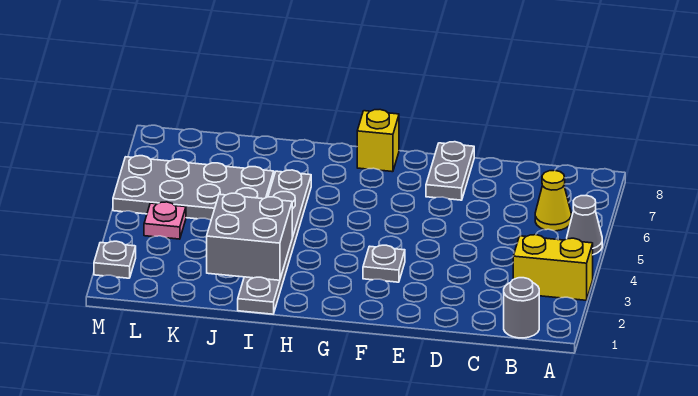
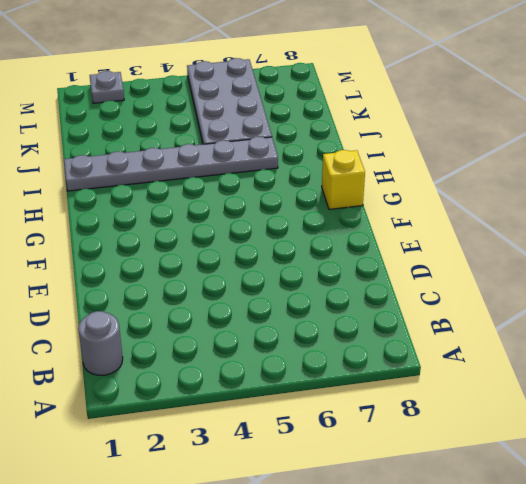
none -> yellow brick A3:B3 level 1
none -> grey cone A5 level 1
none -> yellow cone B6 level 1

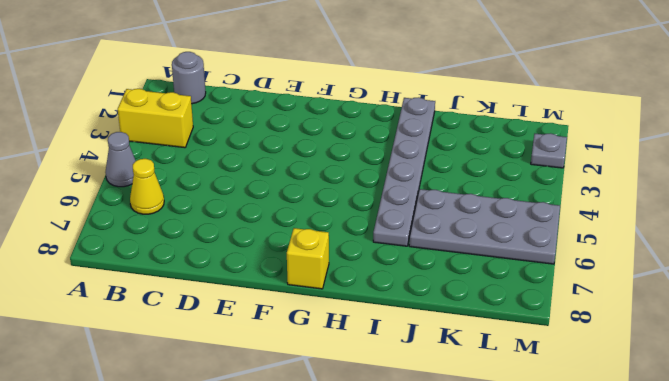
none -> grey plate E7:E8 level 1
none -> grey plate F3 level 1
none -> pink plate L4 level 1

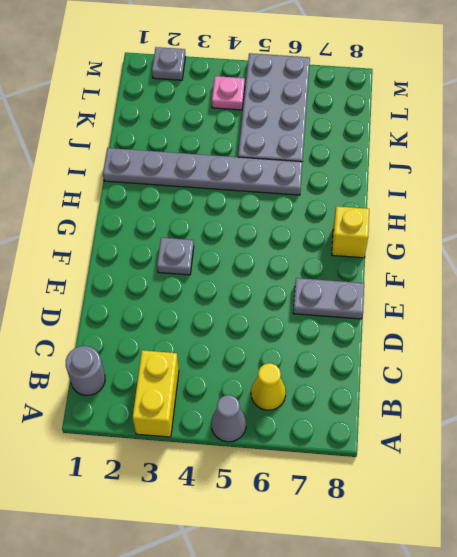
none -> grey brick I2:J3 level 2

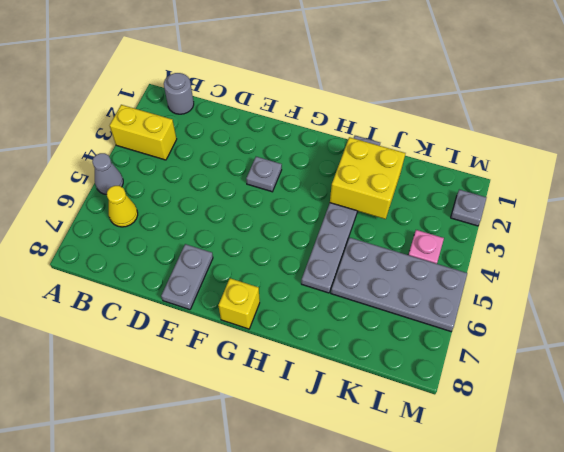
yellow brick I2:J3 level 2 -> grey brick I2:J3 level 2

